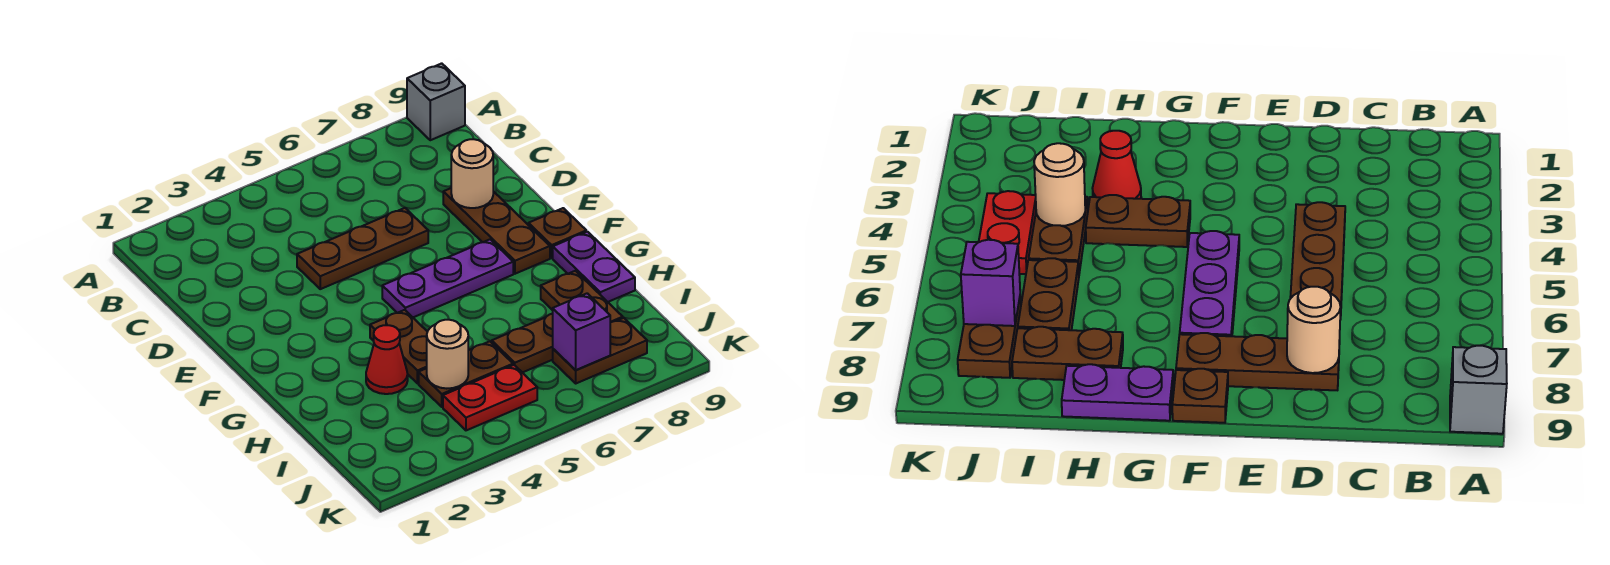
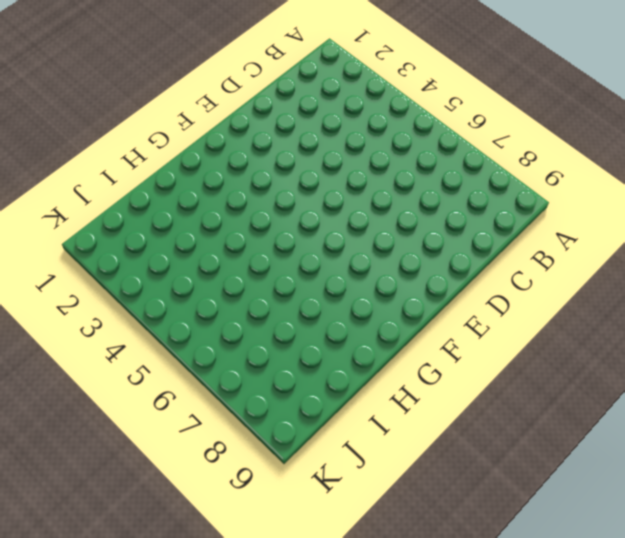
none -> grey brick A9 level 1
none -> brown plate D4:D6 level 1
none -> brown plate D8:F8 level 1

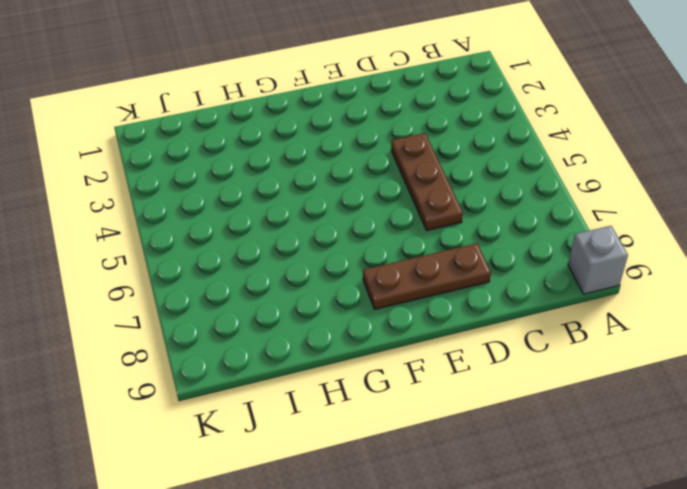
none -> purple plate F5:F7 level 1
none -> brown plate F9 level 1
none -> brown plate G4:H4 level 1

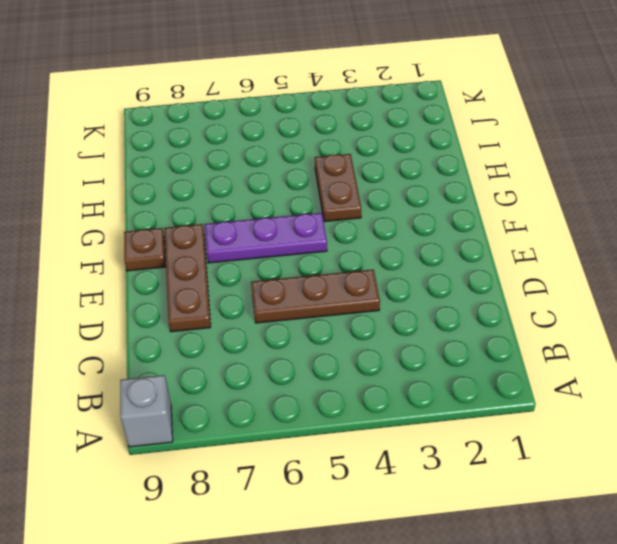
none -> purple plate G9:H9 level 1
none -> red cone H3 level 1
none -> brown plate H8:I8 level 1

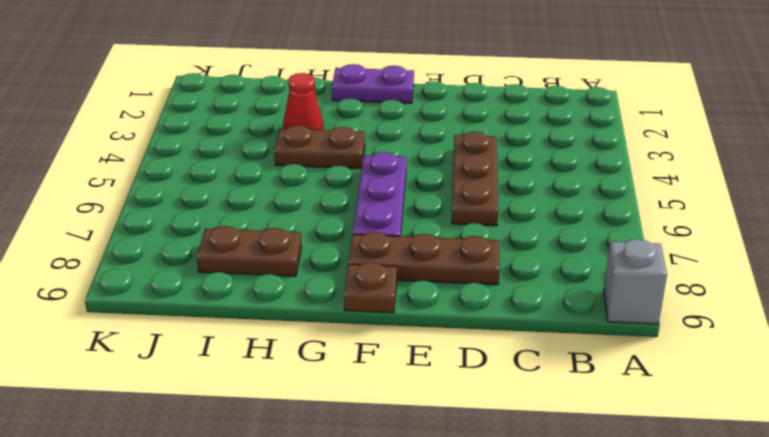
purple plate F1:G1 level 1 -> purple plate G9:H9 level 1
none -> brown plate I4:I5 level 1
none -> brown plate I6:I7 level 1
none -> red plate J4:J5 level 1

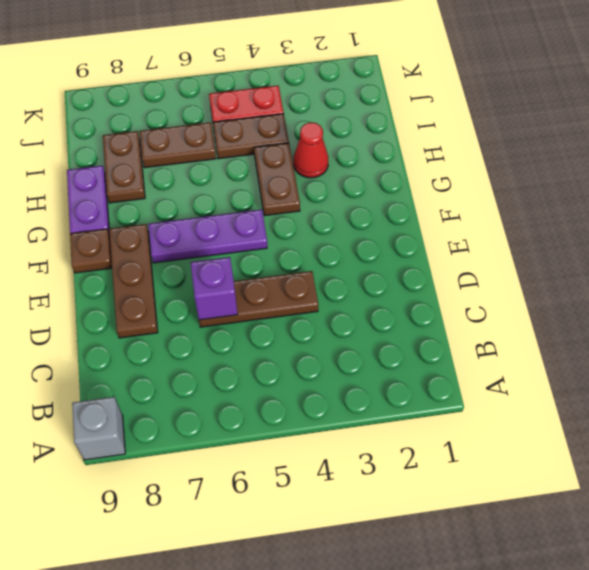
purple brick D6 level 2 -> purple brick J7 level 2
none -> brown plate J7:J8 level 1
none -> tan round brick D8 level 2
none -> tan round brick I4 level 2

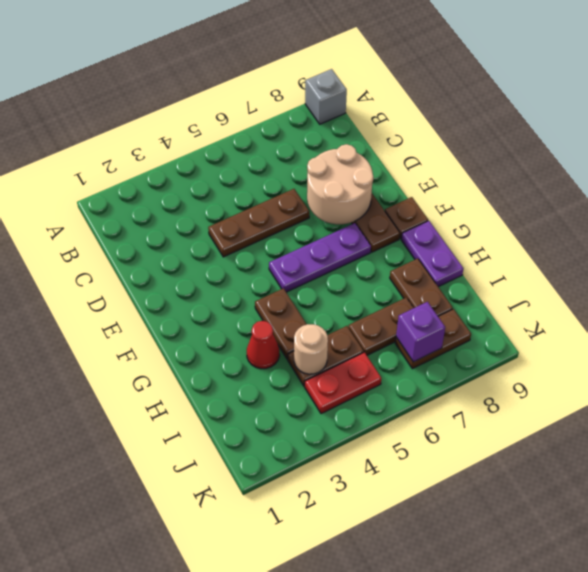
tan round brick D7:E8 level 2 -> tan round brick D8 level 2

